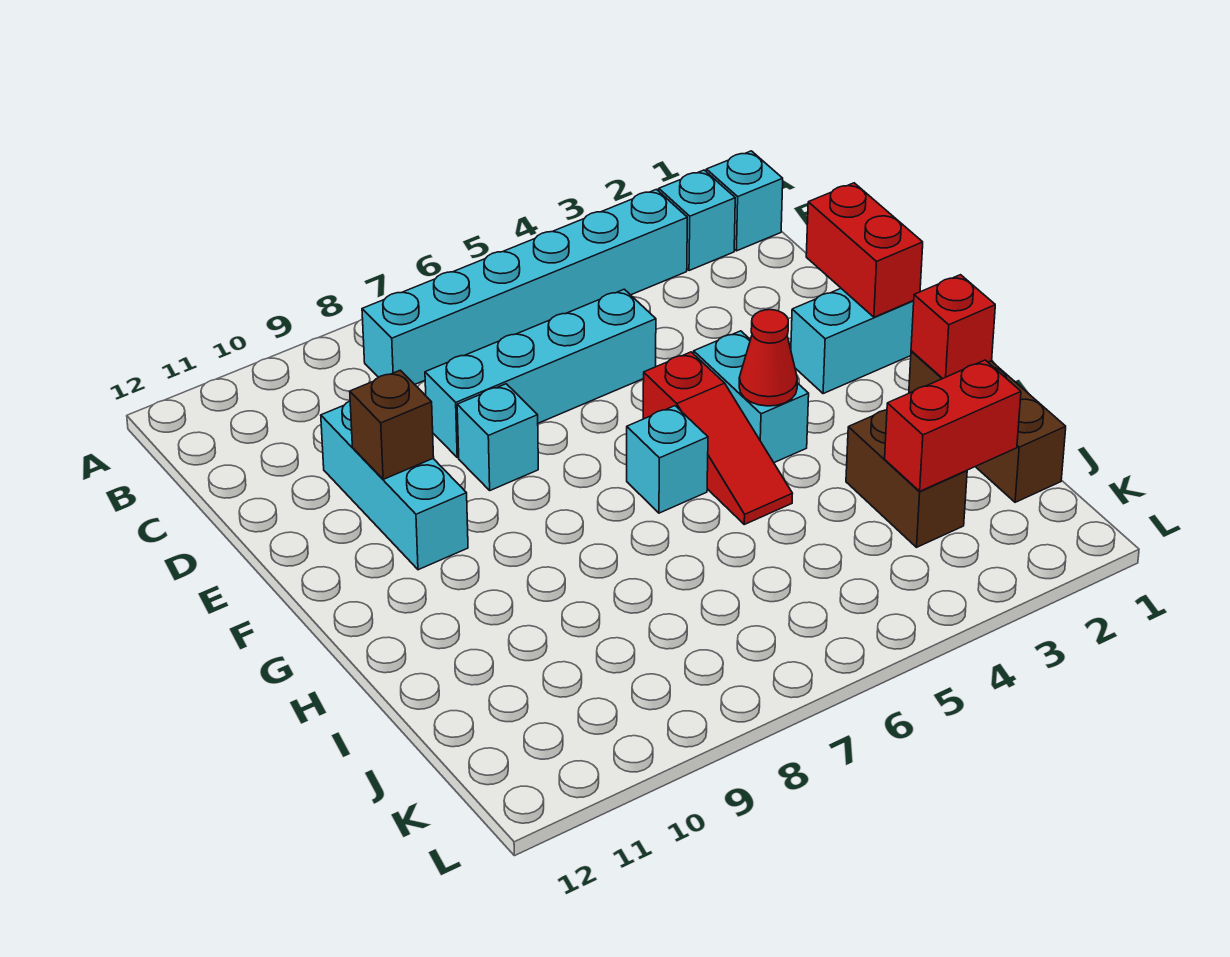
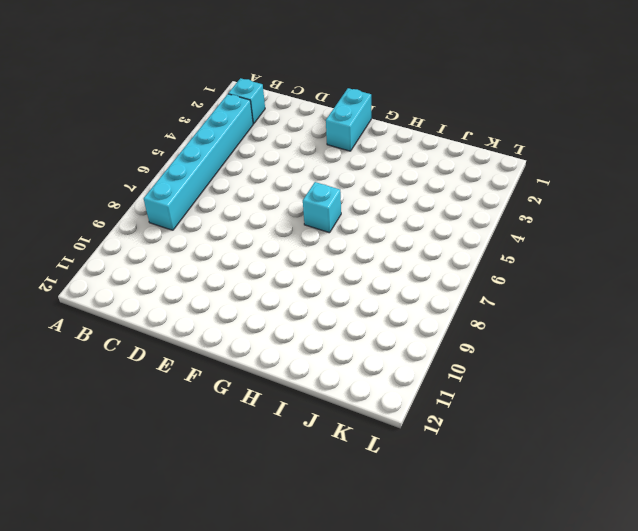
none -> cyan brick B1 level 1
none -> cyan brick D5:D8 level 1
none -> cyan brick D10:F10 level 1

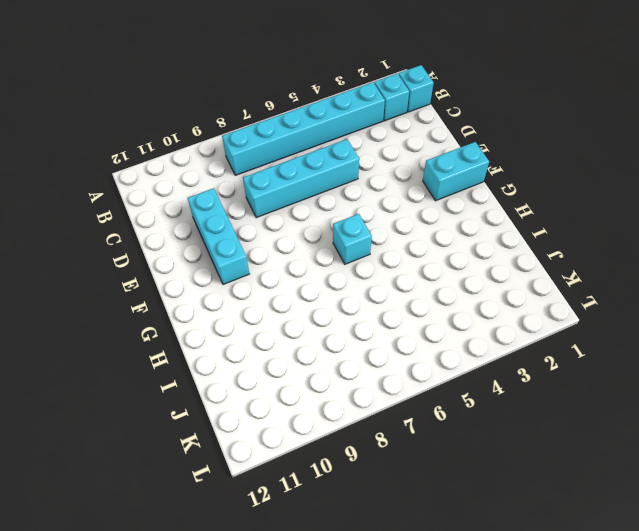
none -> cyan brick E8 level 1
none -> cyan brick F4:G4 level 1
none -> red slope F5:H5 level 1 top F

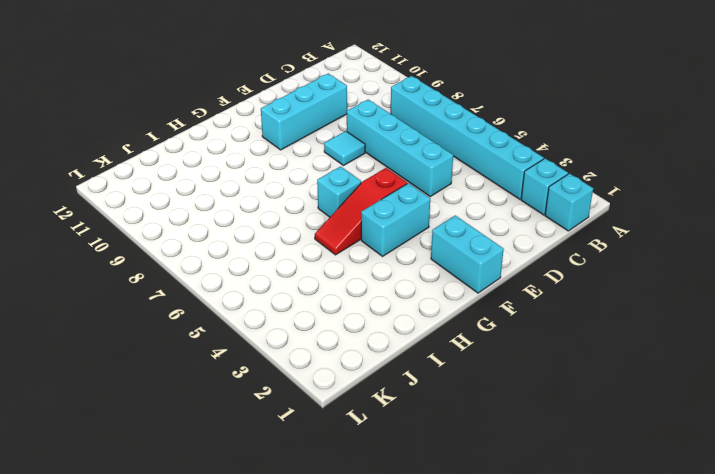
cyan tile E8 level 1 -> cyan brick E8 level 1
none -> brown brick H1:J1 level 1
none -> brown brick I3:J3 level 1
none -> red brick E1:F1 level 2

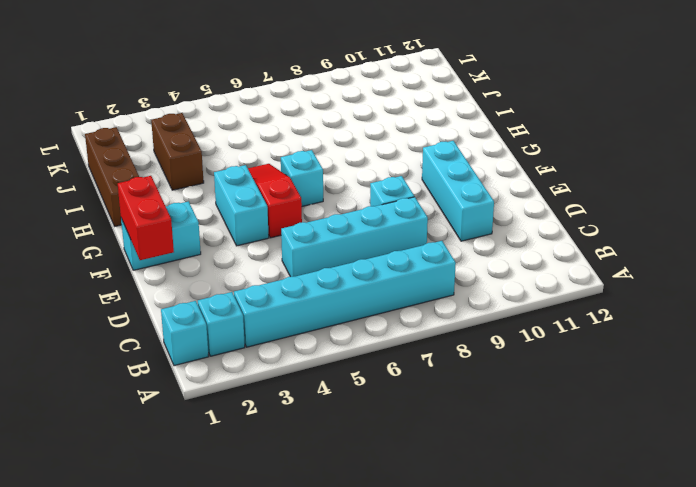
none -> brown brick E10 level 2
none -> red cone G4 level 2
none -> red brick H1 level 2

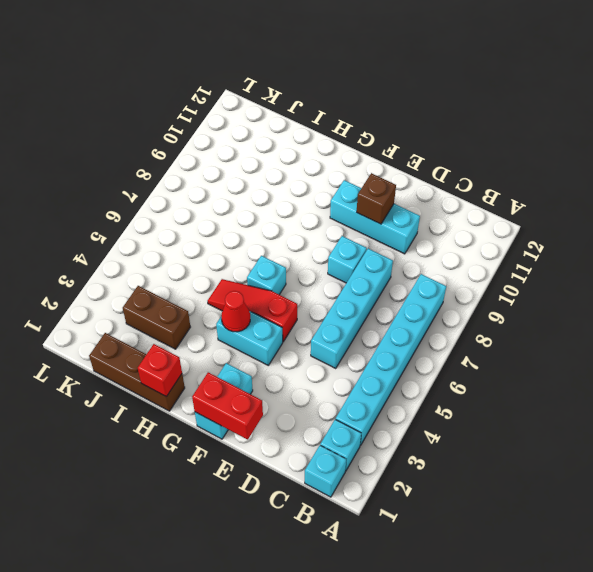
none -> red brick J2:J3 level 2

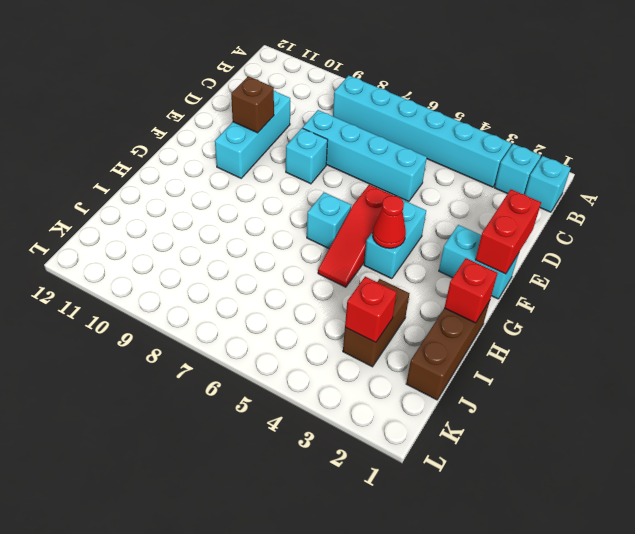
red brick J3 level 2 -> red brick J2:J3 level 2

